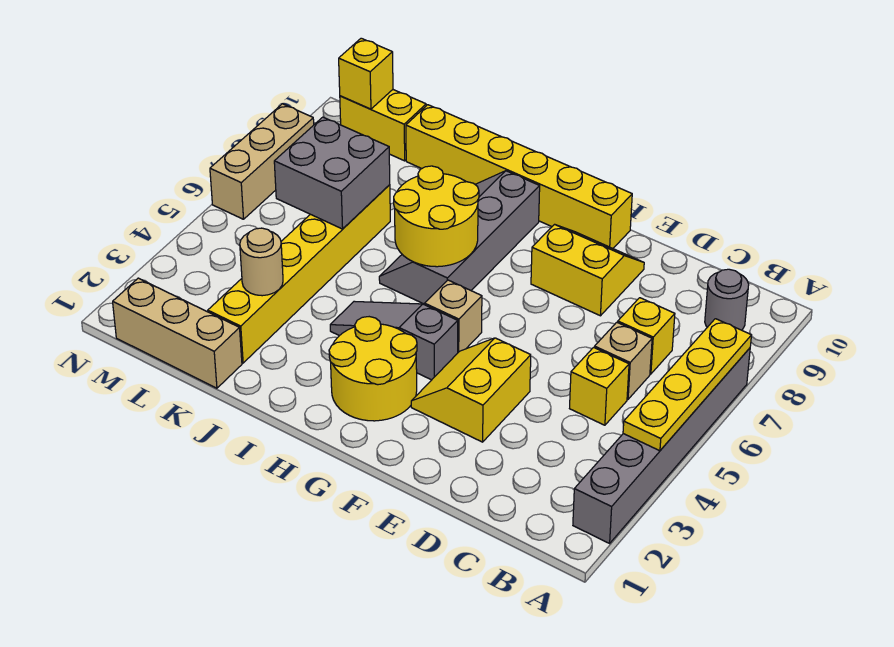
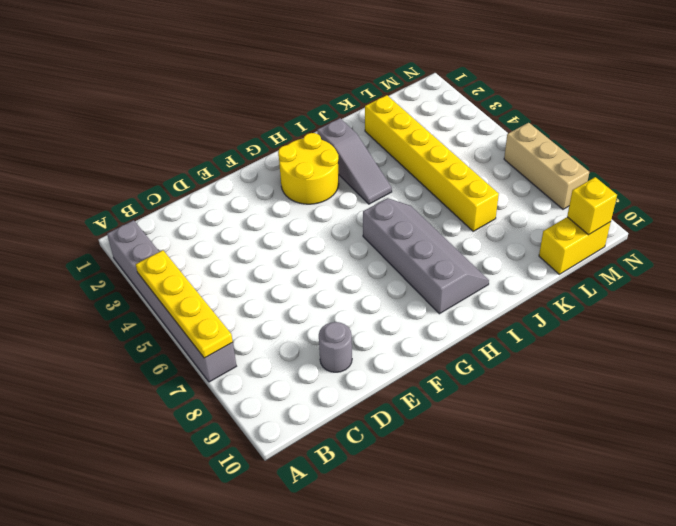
grey round brick D9 level 1 -> grey round brick B9 level 1
grey slope I2:I4 level 1 top 2 -> grey slope G4:I4 level 1 top G
none -> yellow brick C5 level 1
none -> tan brick C6 level 1
none -> yellow brick C7 level 1

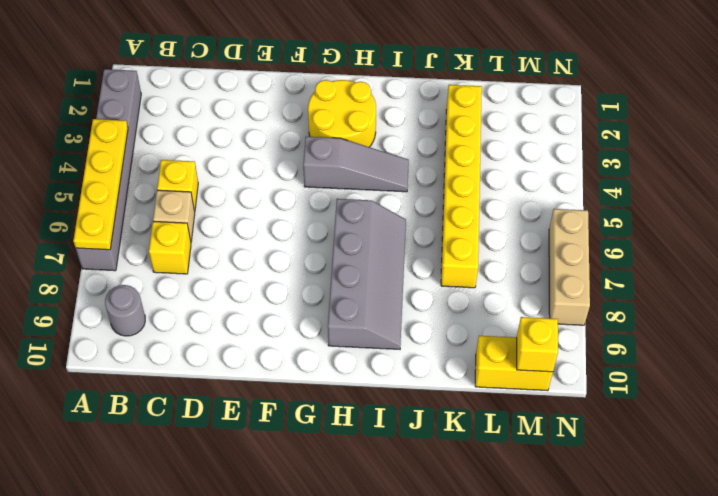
none -> yellow slope E3:F4 level 1 top E
none -> yellow slope E8:F9 level 1 top 8
none -> yellow brick F10:K10 level 1

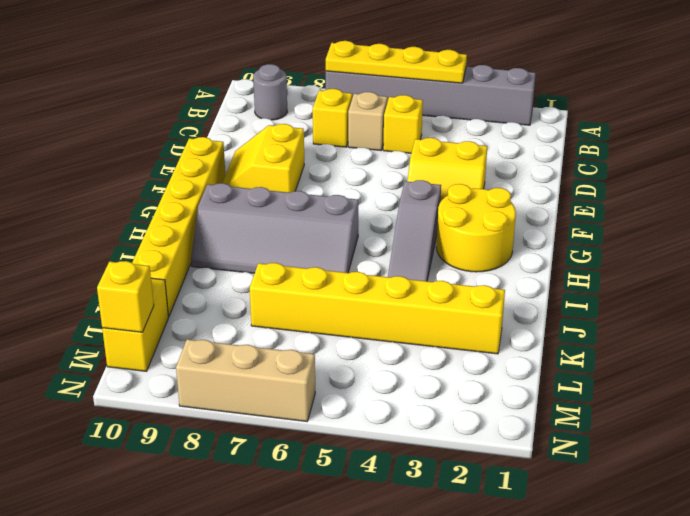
none -> tan brick G5 level 1
none -> tan brick K1:M1 level 1
none -> yellow round brick H6:I7 level 2

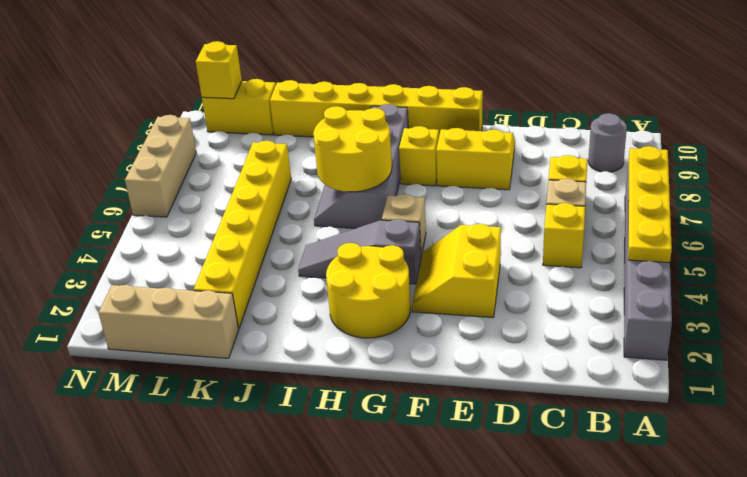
yellow brick G8 level 1 -> none
none -> tan round brick K3 level 2
none -> grey brick K6:L7 level 2

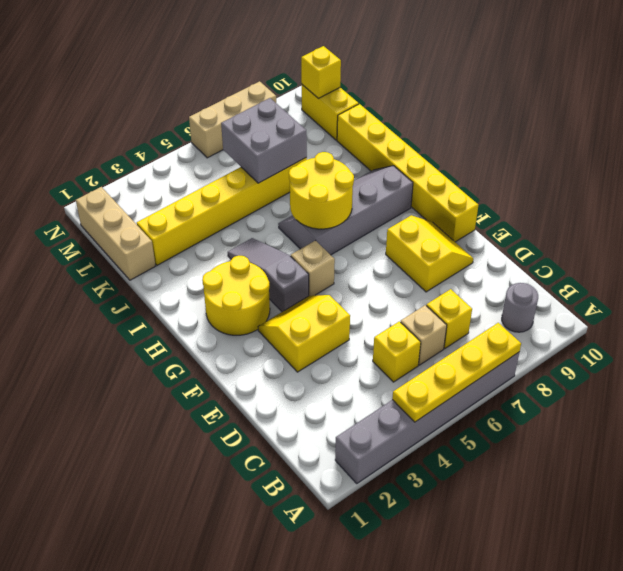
none -> tan round brick K3 level 2

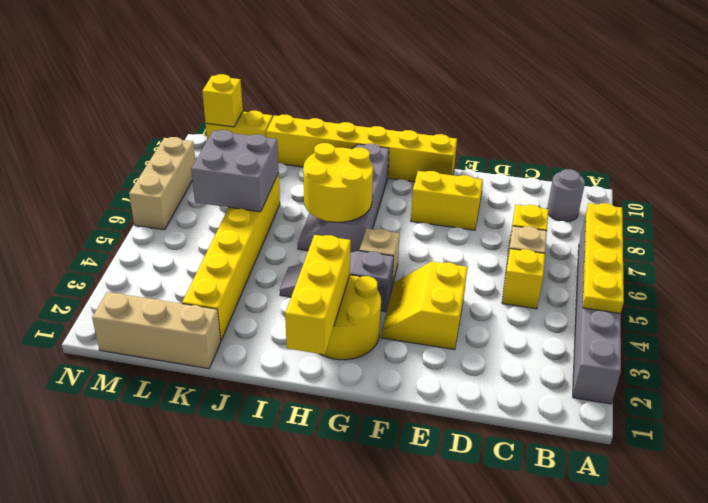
yellow brick H1:H3 level 2 -> none
none -> tan round brick K3 level 2

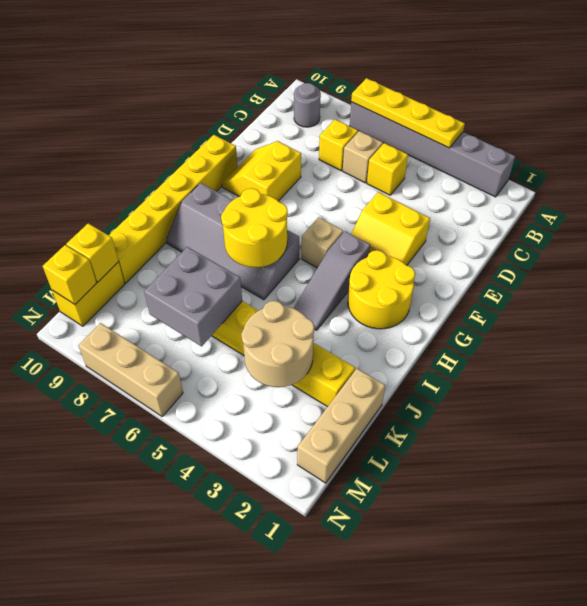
tan round brick K3:L4 level 2 -> tan round brick K3 level 2
yellow brick L10 level 2 -> none

